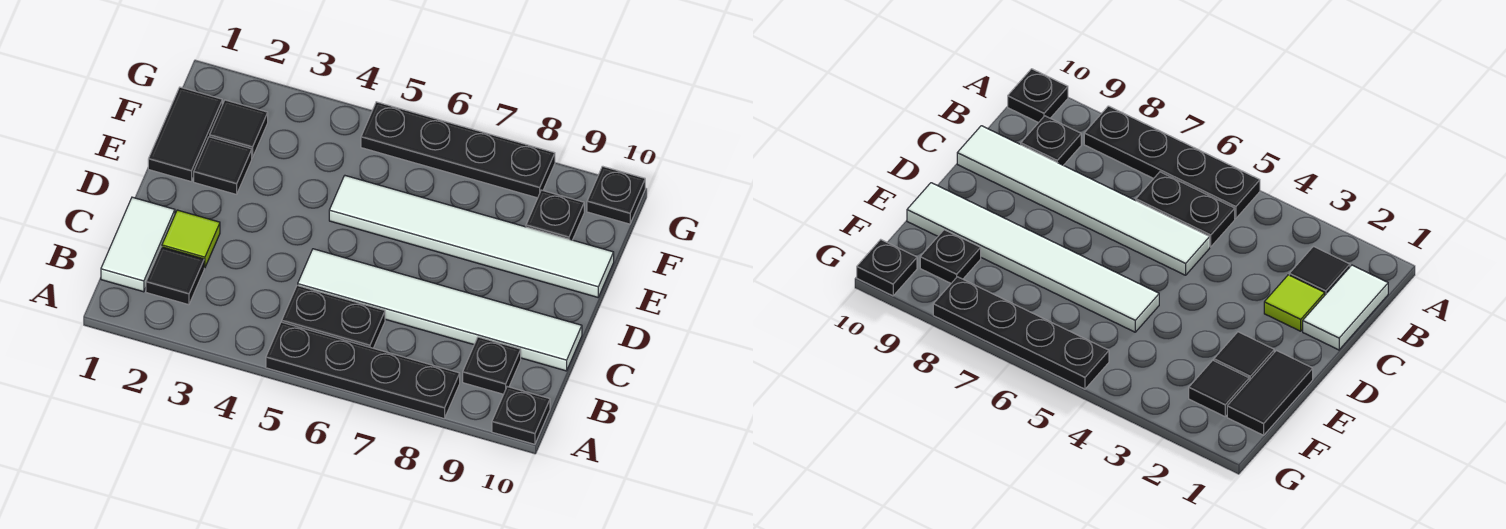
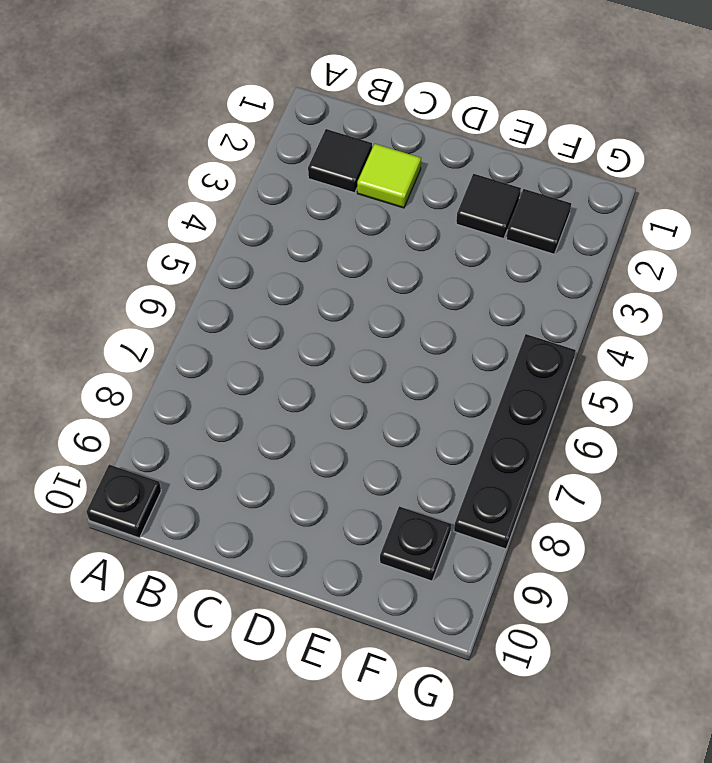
none -> black plate A5:A8 level 1
none -> white tile B1:C1 level 1
none -> black plate B5:B6 level 1

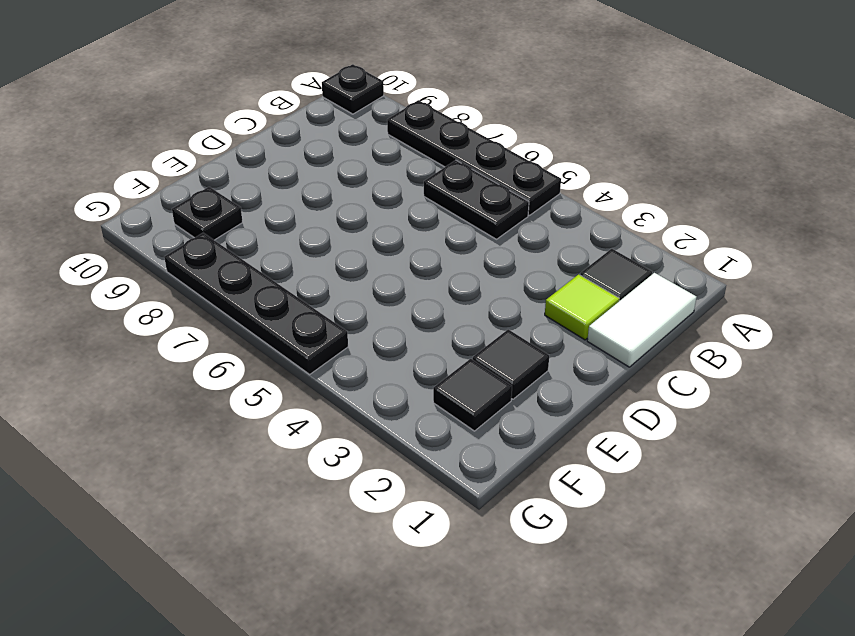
none -> black plate B9 level 1
none -> white tile C5:C10 level 1
none -> black tile E1:F1 level 1

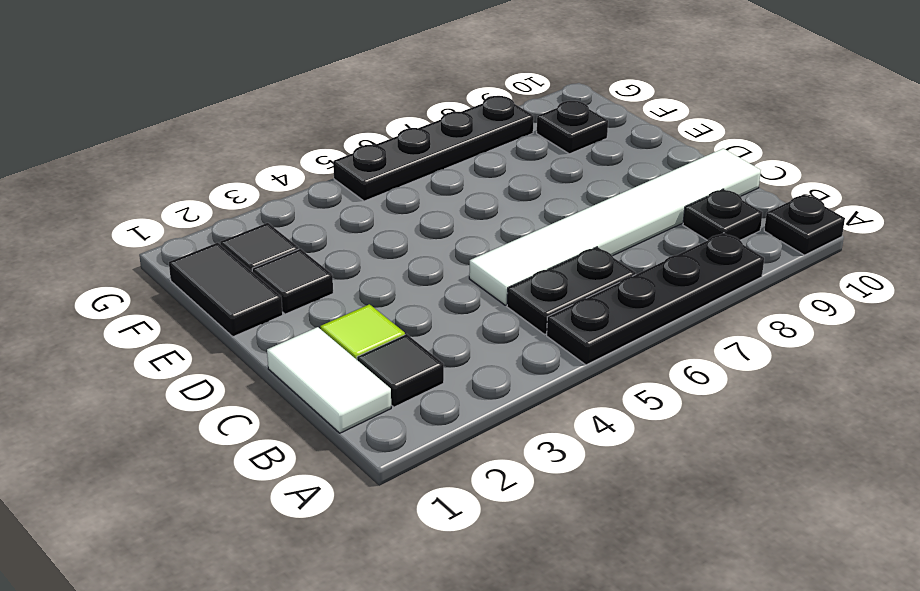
none -> white tile E5:E10 level 1
none -> black plate G10 level 1

